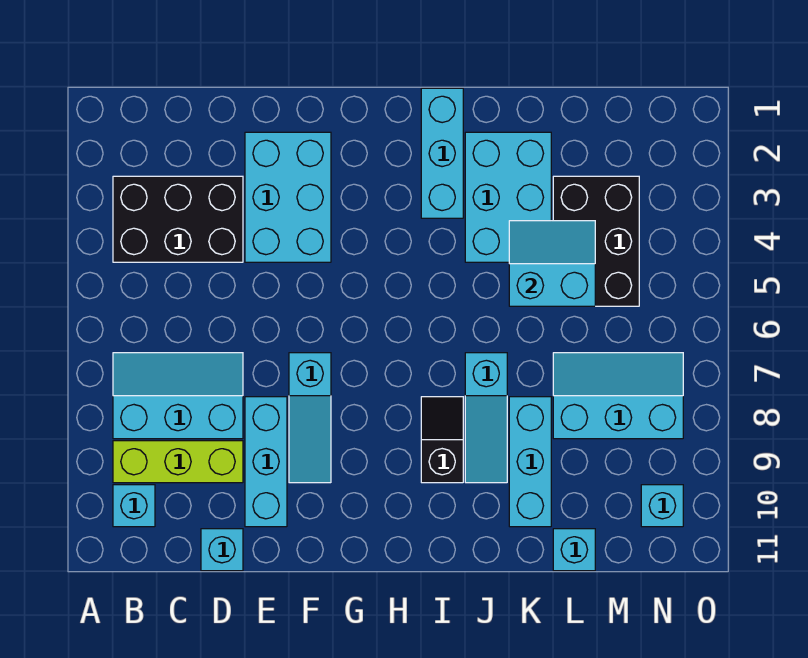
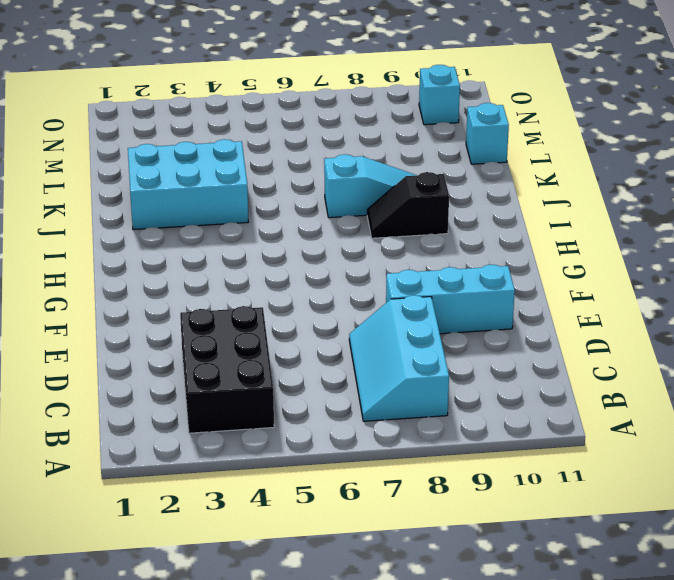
none -> lime brick B9:D9 level 1
none -> cyan brick B10 level 1
none -> cyan brick D11 level 1

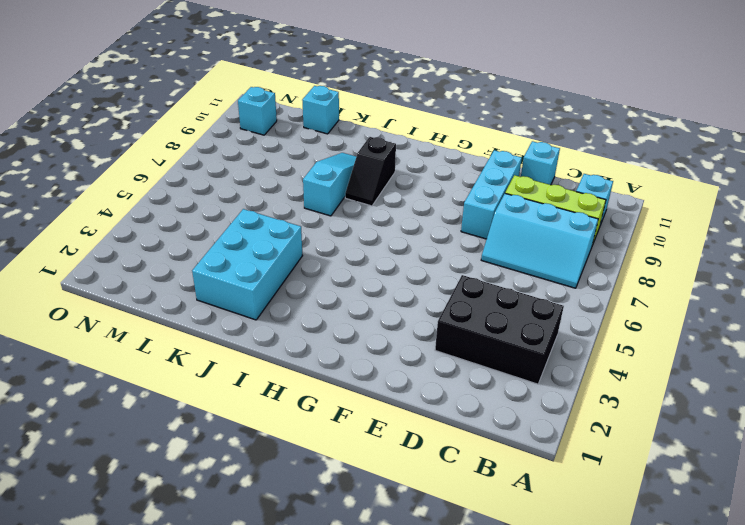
none -> cyan brick E2:F4 level 1
none -> cyan slope F7:F9 level 1 top 7
none -> cyan brick I1:I3 level 1

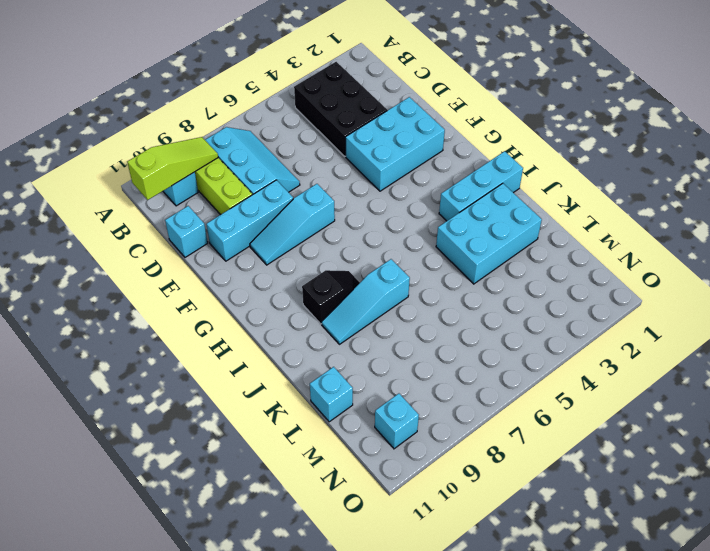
lime slope B9:B11 level 2 top 11 -> none
none -> cyan brick K8:K10 level 1
none -> black brick L3:M5 level 1
none -> cyan slope L7:N8 level 1 top 8

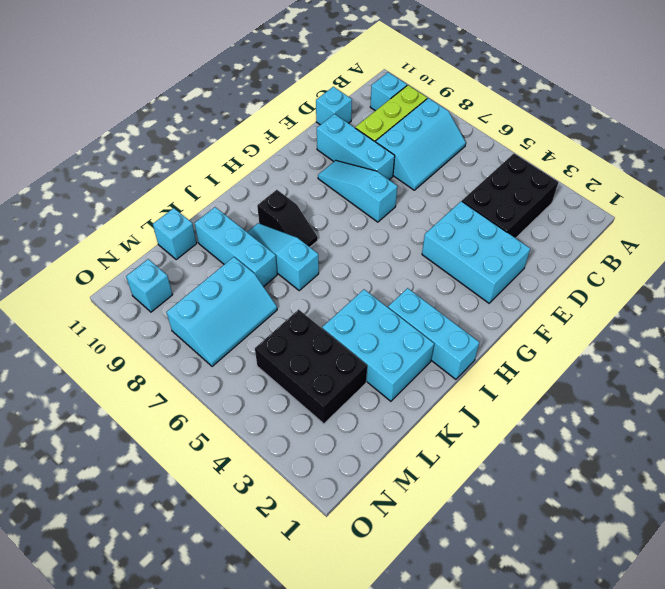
none -> cyan slope K4:L5 level 2 top 5

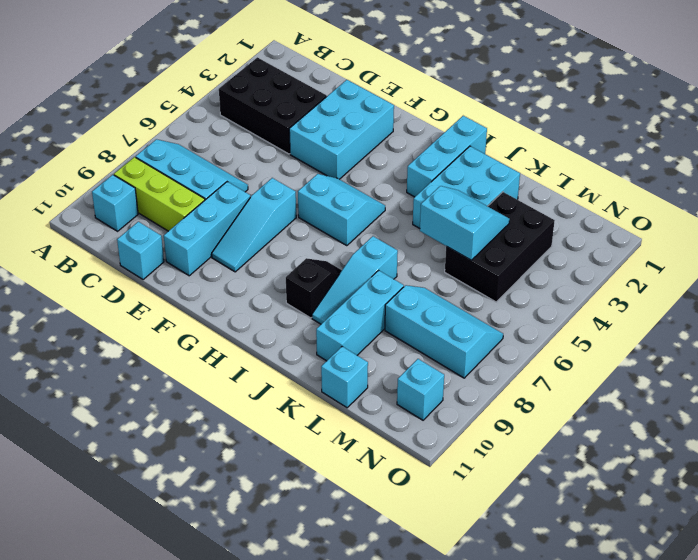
cyan slope G5:H6 level 1 top 6 -> none

